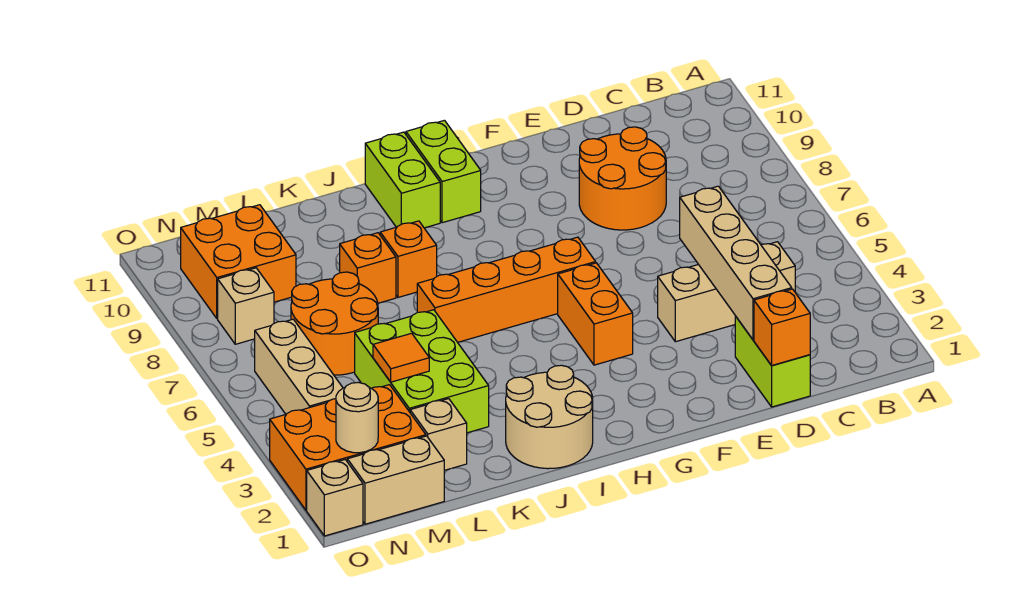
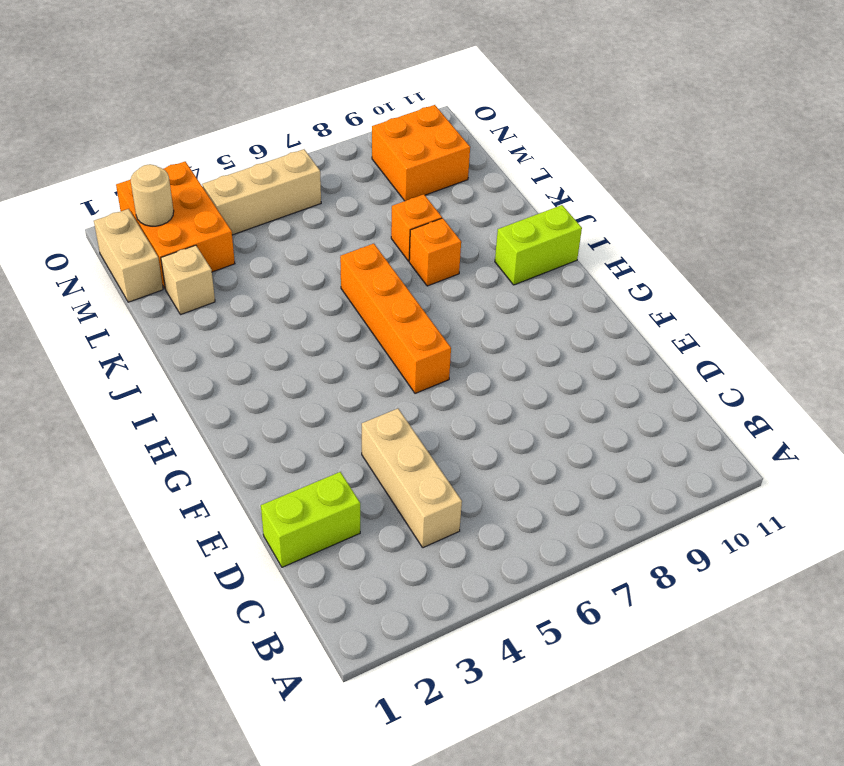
none -> orange round brick D8:E9 level 1
none -> orange brick G4:G5 level 1
none -> lime brick H10:H11 level 1

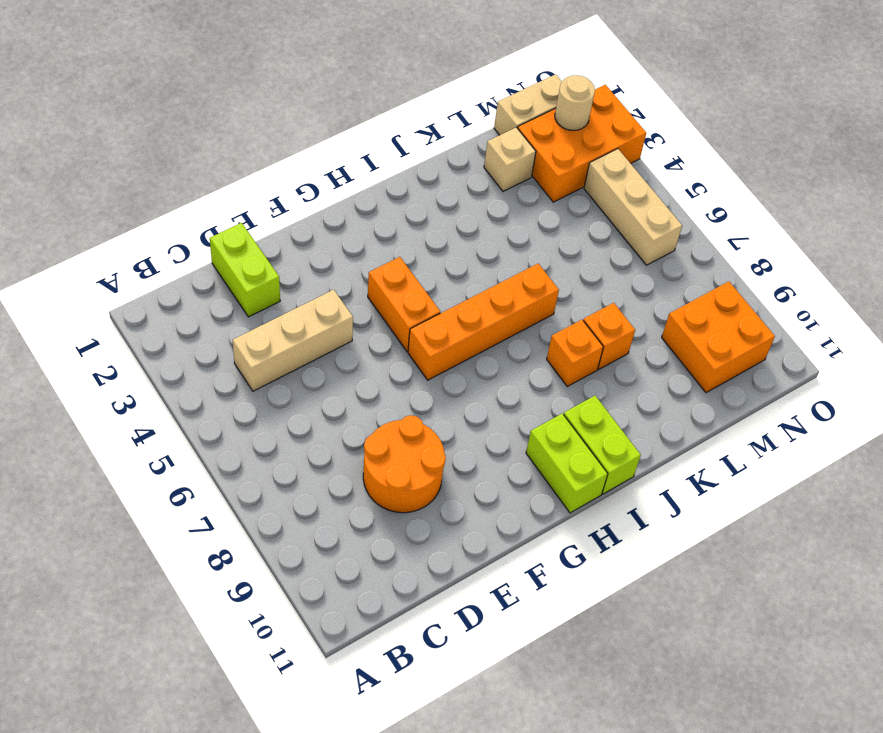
none -> tan round brick I1:J2 level 1
none -> lime brick K3:L5 level 1
none -> orange round brick L6:M7 level 1

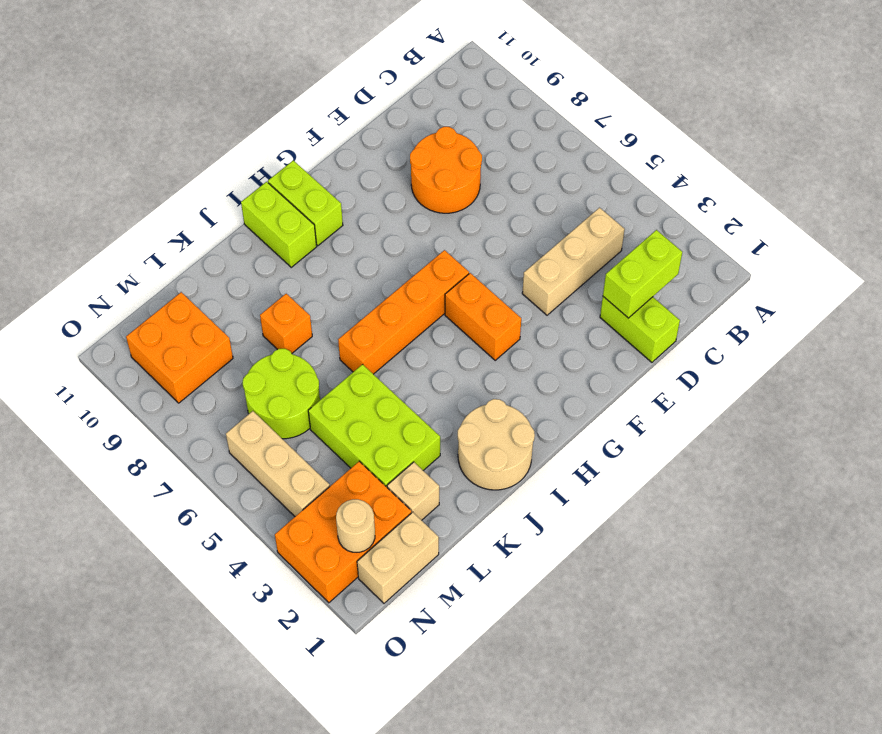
lime brick C2:D2 level 2 -> tan brick D2:D5 level 2
lime round brick L6:M7 level 1 -> orange round brick L6:M7 level 1
none -> orange brick J8 level 1
none -> tan brick N8 level 1
none -> tan brick O1 level 1

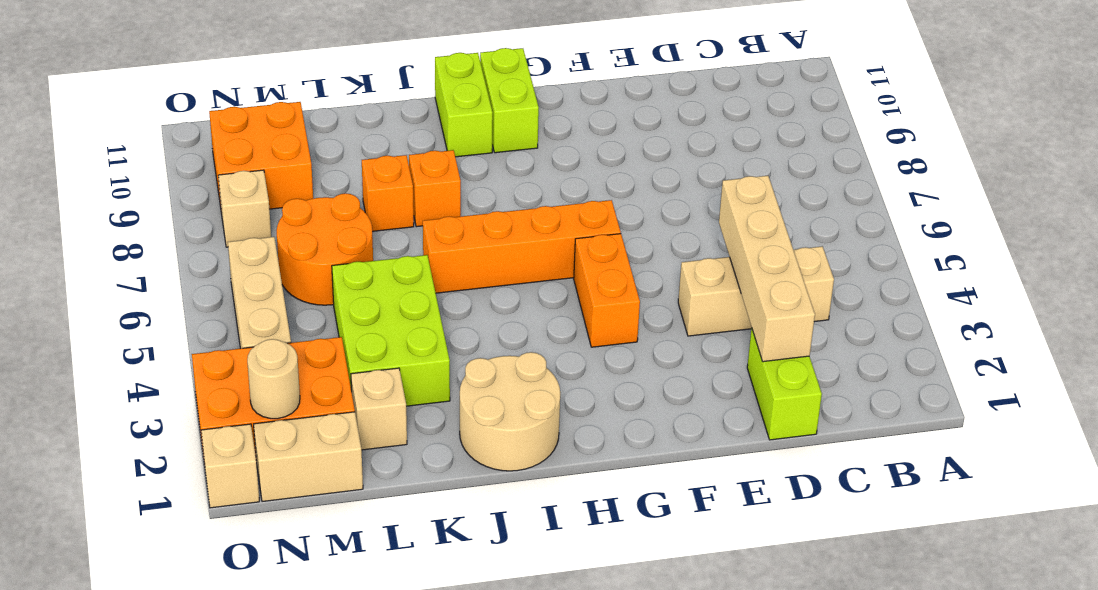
none -> orange round brick D8:E9 level 1
none -> orange brick D1 level 2
none -> orange tile L4 level 2

